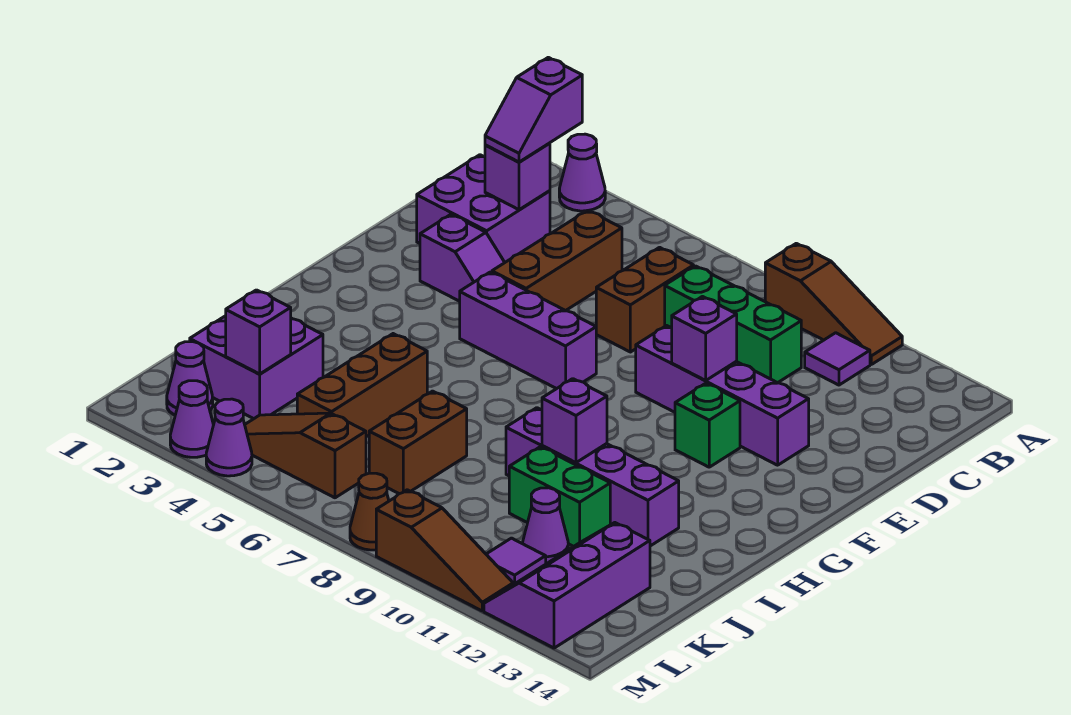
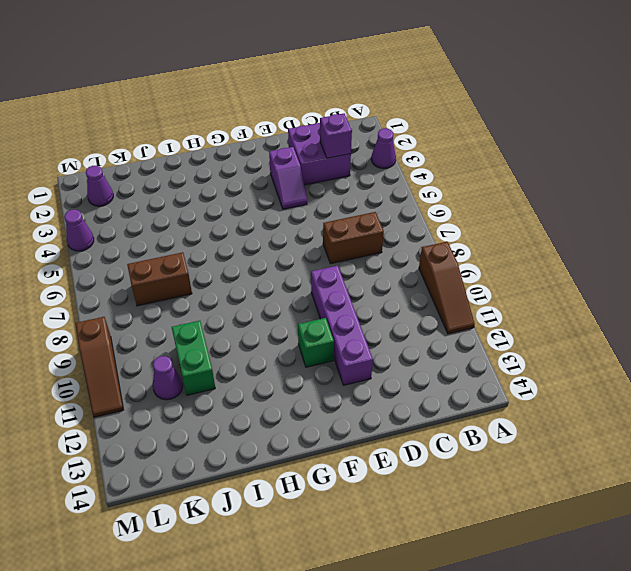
none -> purple tile B11 level 1
none -> brown brick C5:E5 level 1
none -> green brick C8:C10 level 1
none -> purple brick F5:F7 level 1

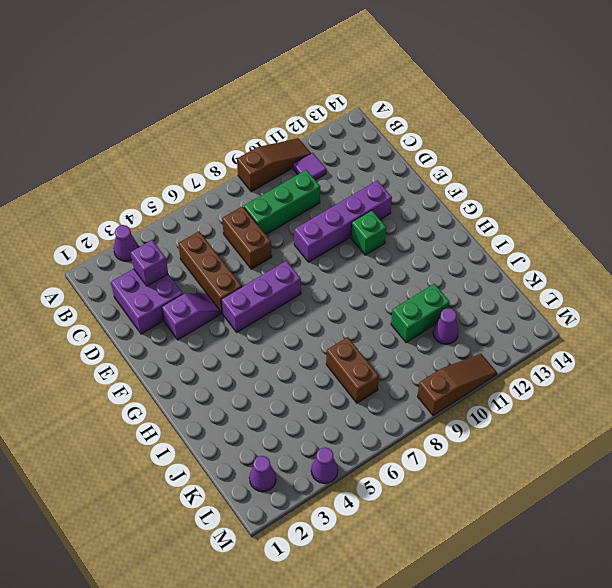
none -> brown brick I5:K5 level 1
none -> purple brick I9:I12 level 1
none -> purple brick J2:K3 level 1
none -> purple slope K12:M13 level 1 top 13

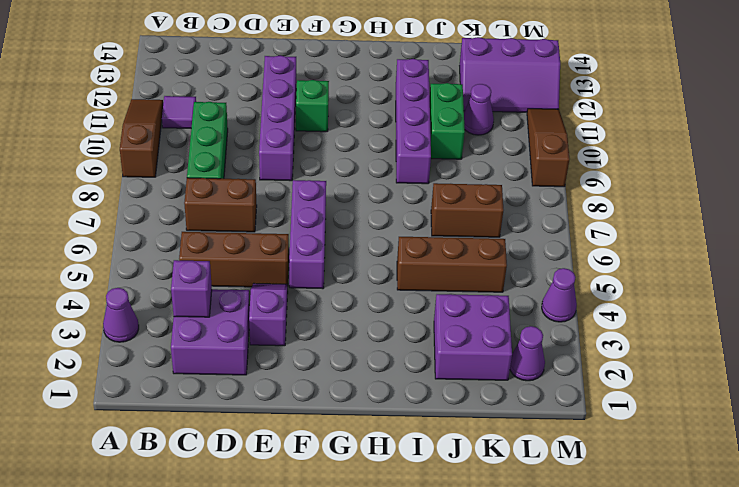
none -> brown slope L4:L6 level 1 top 6
none -> purple tile L11 level 1
none -> purple cone M3 level 1
none -> brown cone M8 level 1

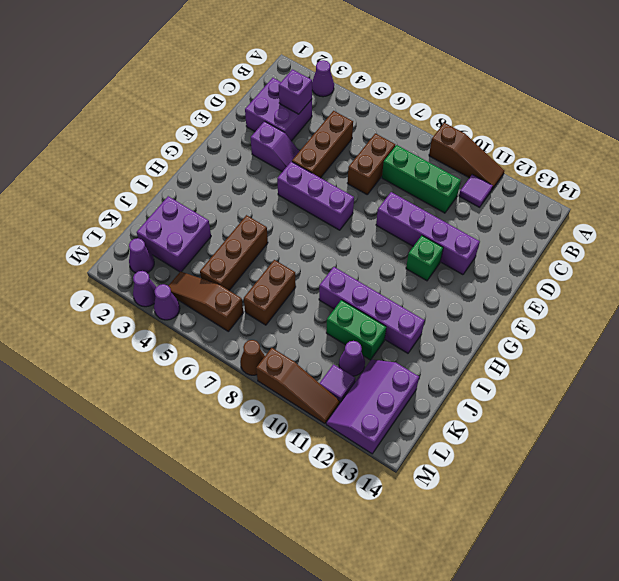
none -> purple brick E10 level 2
none -> purple brick I10 level 2
none -> purple brick K3 level 2
none -> purple slope B3:C3 level 3 top B

